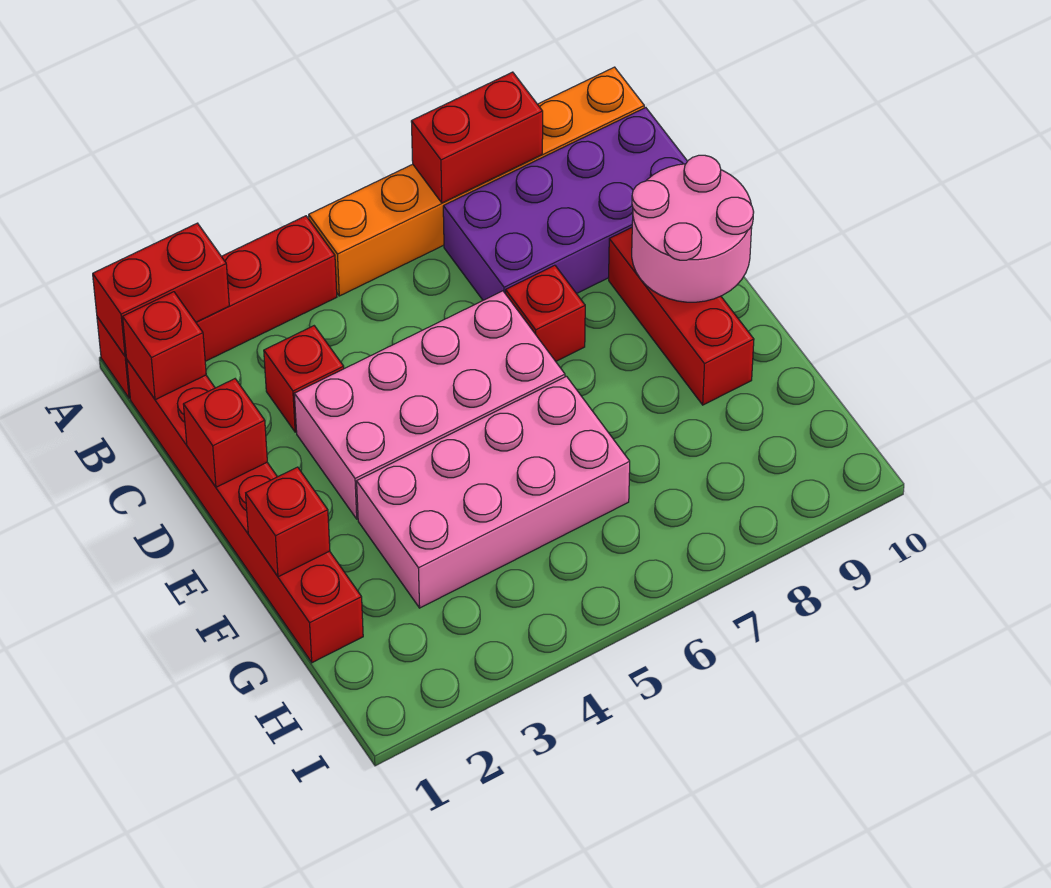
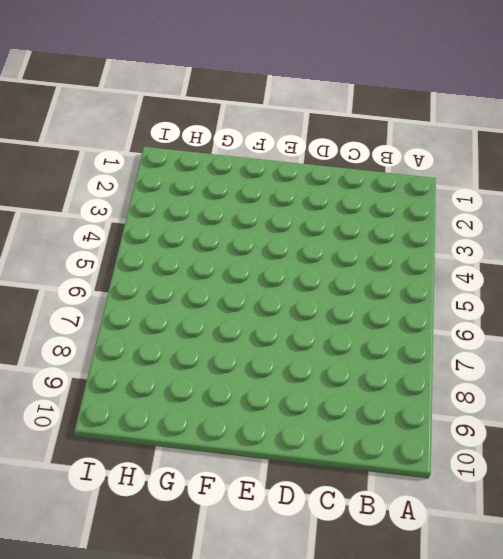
none -> red brick A1:A4 level 1
none -> orange brick A5:A10 level 1
none -> red brick B1:G1 level 1

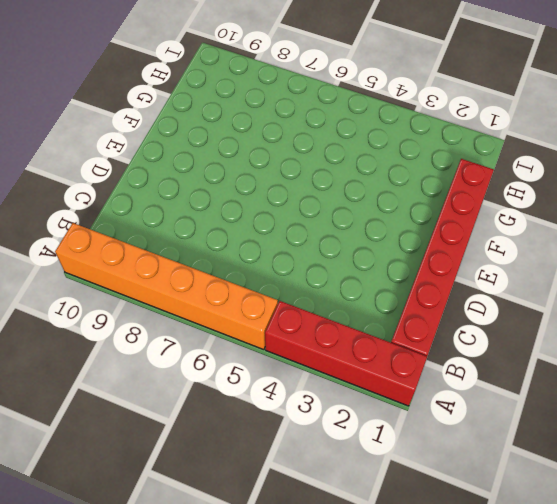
none -> purple brick B7:C10 level 1
none -> red brick C3 level 1
none -> pink brick D3:E6 level 1

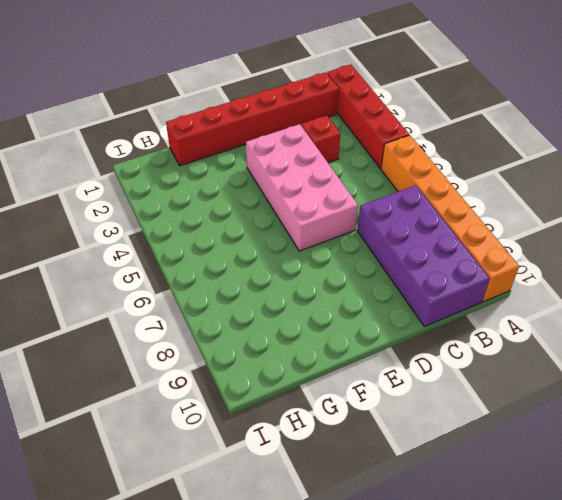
none -> red brick D7 level 1
none -> red brick D9:F9 level 1
none -> pink brick F3:G6 level 1

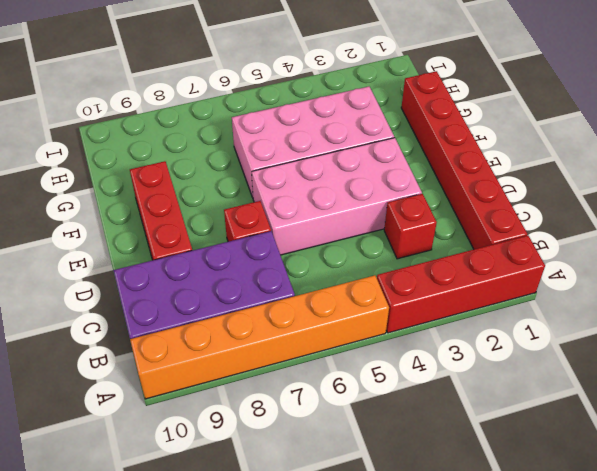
none -> red brick A1:A2 level 2
none -> red brick A7:A8 level 2
none -> red brick B1 level 2

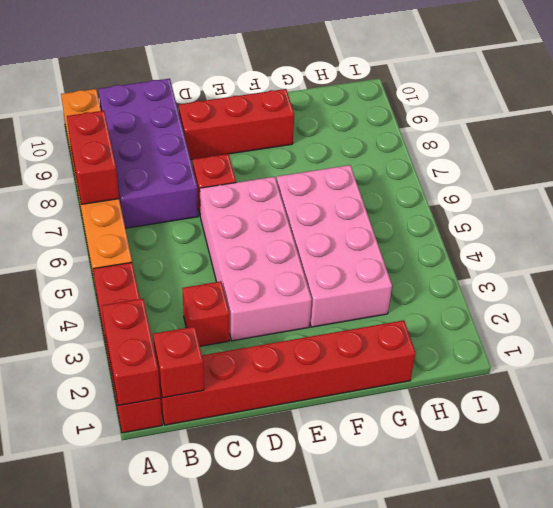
none -> red brick D1 level 2
none -> pink round brick D9:E10 level 2
none -> red brick F1 level 2

